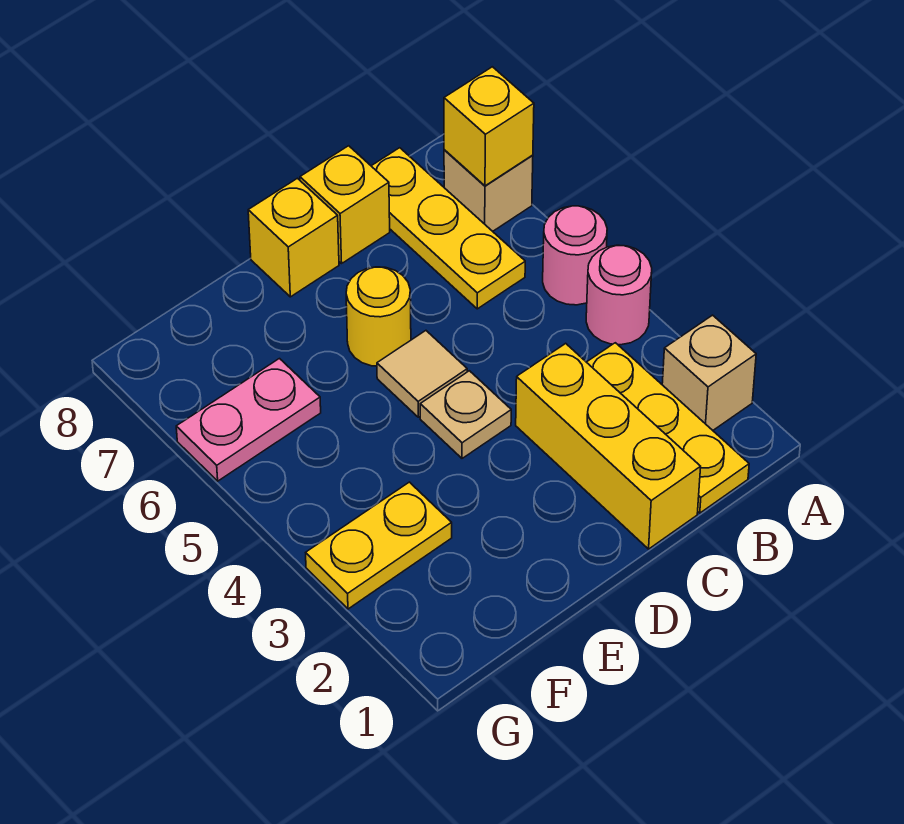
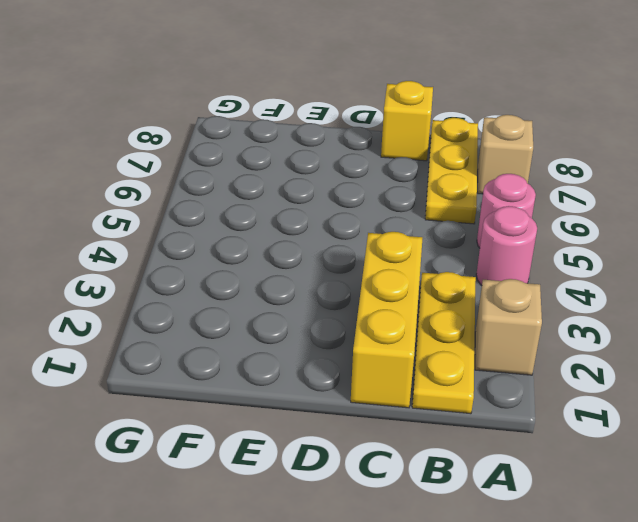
none -> tan plate D4 level 1
none -> tan tile D5 level 1
none -> yellow round brick D6 level 1

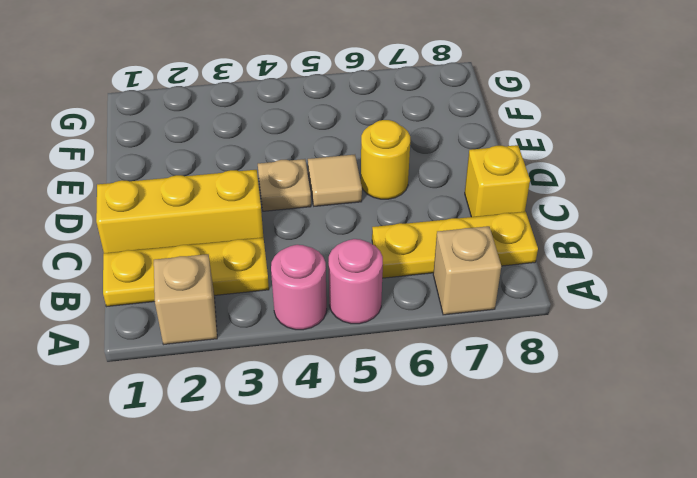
none -> yellow brick D8 level 1
none -> yellow plate F3:G3 level 1
none -> pink plate F6:G6 level 1

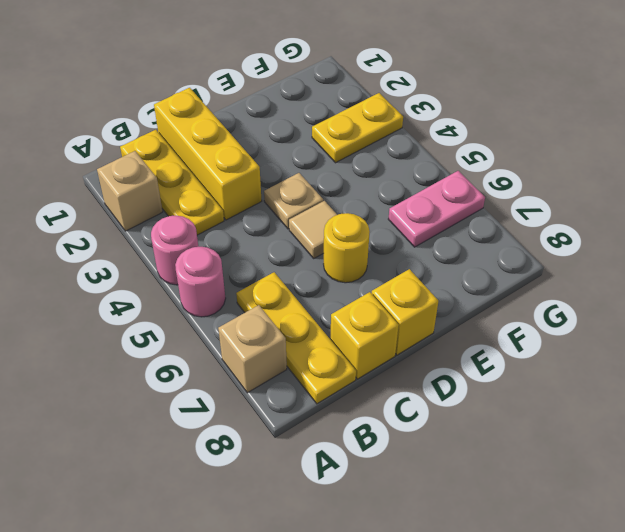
none -> yellow brick A7 level 2

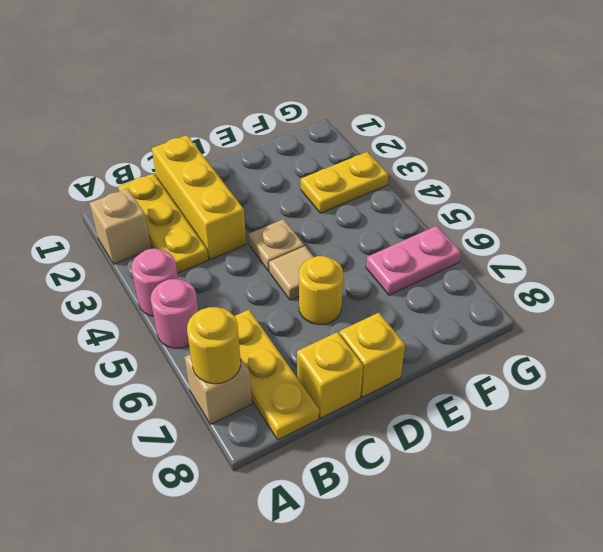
yellow round brick A7 level 2 -> yellow brick A7 level 2

